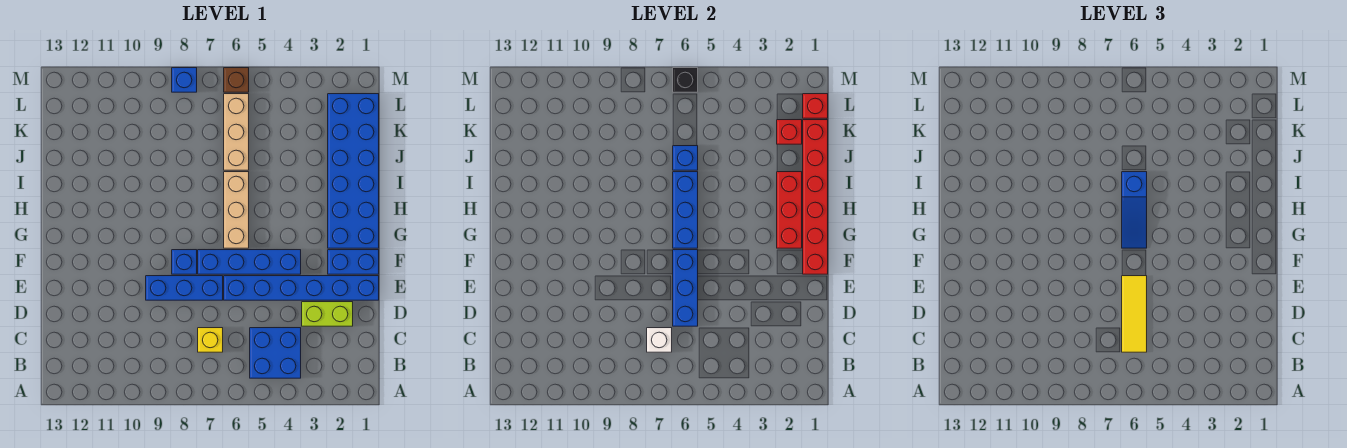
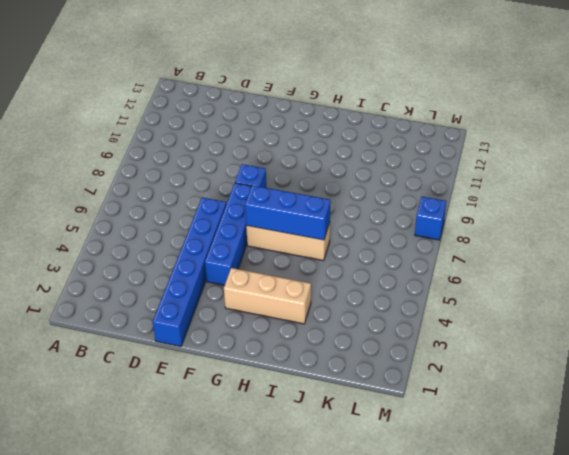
tan brick G3:I3 level 1 -> tan brick J6:L6 level 1
none -> blue brick B4:C5 level 1
none -> yellow brick C7 level 1
none -> lime brick D2:D3 level 1

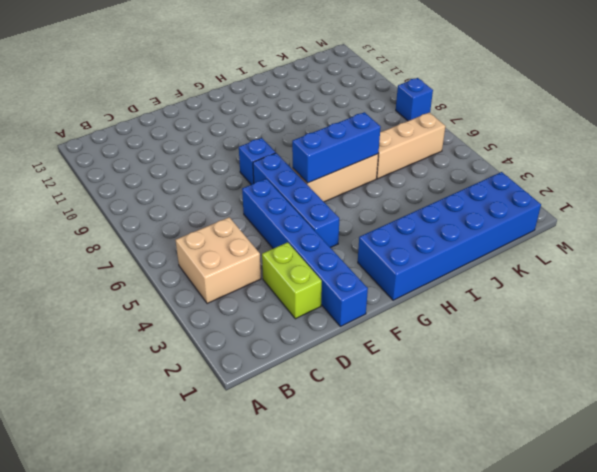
tan brick B4:C5 level 1 -> blue brick B4:C5 level 1
none -> yellow brick C7 level 1
none -> blue brick E7:E9 level 1
none -> blue brick F1:F2 level 1

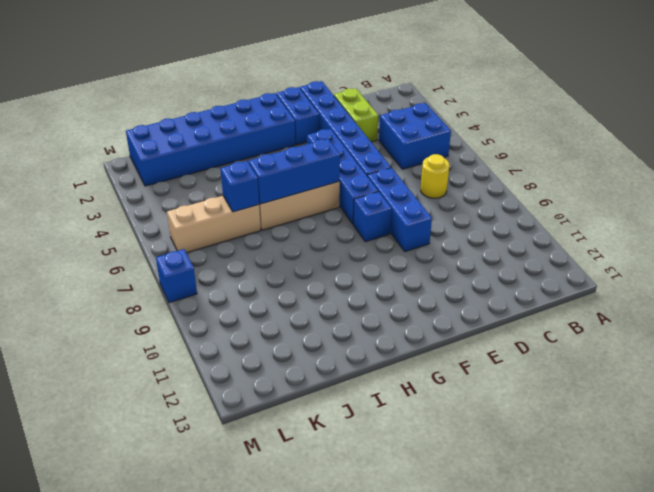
yellow round brick C7 level 1 -> yellow brick C7 level 1
none -> brown brick M6 level 1
none -> white brick C7 level 2
none -> blue brick D6:F6 level 2

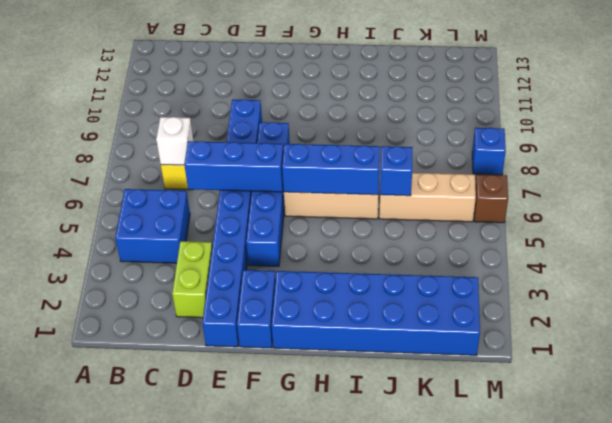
none -> red brick F1:K1 level 2
none -> red brick G2:I2 level 2
none -> red brick K2 level 2

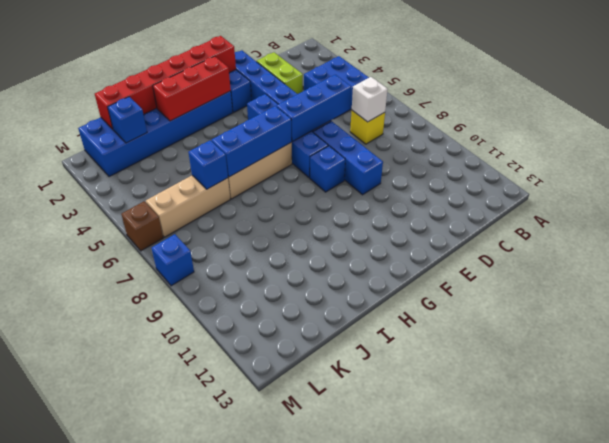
blue brick K2 level 2 -> red brick K2 level 2
none -> red brick L1 level 2
none -> black brick M6 level 2
none -> yellow tile C6:E6 level 3

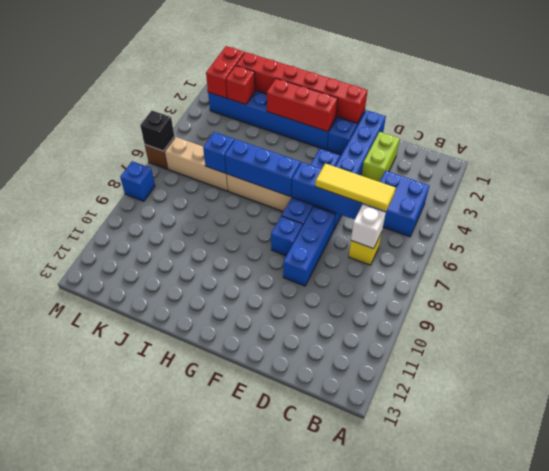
red brick L1:L2 level 2 -> red brick L1 level 2
none -> blue slope G6:I6 level 3 top I

